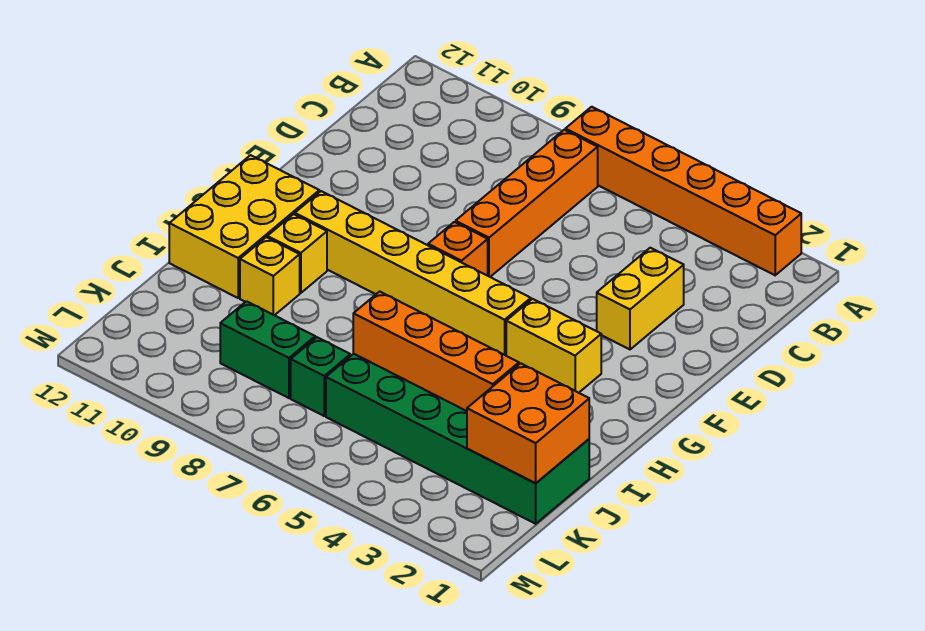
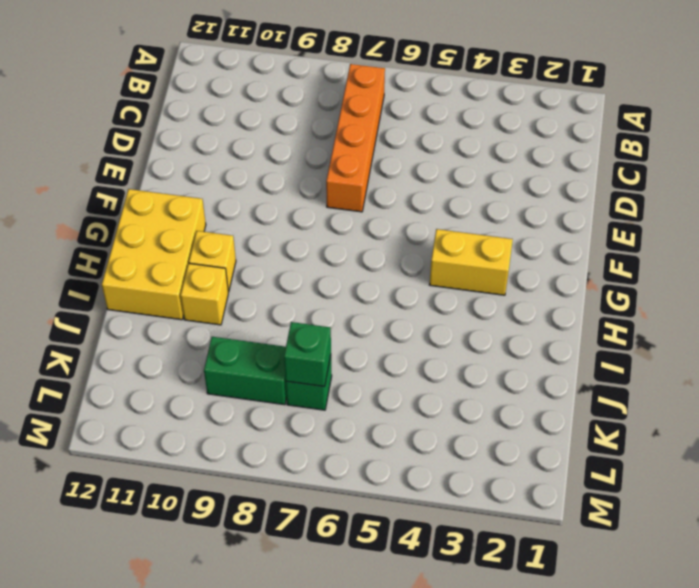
green brick K7 level 2 -> none
none -> orange brick A2:A7 level 1
none -> yellow brick D3:E3 level 1
none -> orange brick F7 level 1

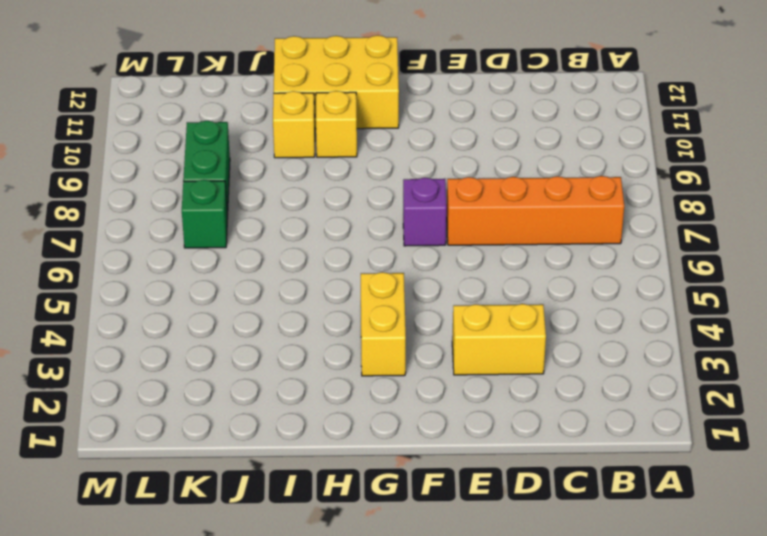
purple brick F7 level 1 -> orange brick F7 level 1
none -> orange brick A2:A7 level 1
none -> yellow brick G5:G10 level 1
none -> green brick J1:K6 level 1

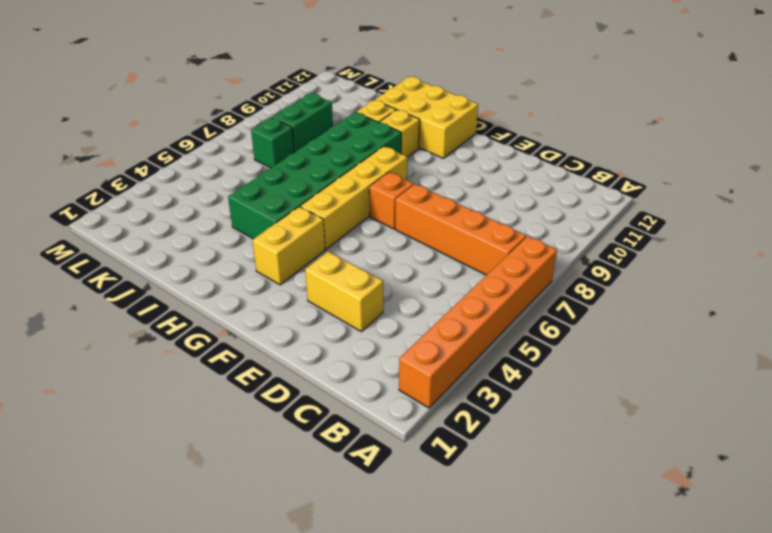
yellow brick G5:G8 level 1 -> yellow brick G5:G10 level 1
green brick H4:I9 level 1 -> green brick J1:K6 level 1
none -> orange brick J1:K2 level 2
none -> orange brick J3:J6 level 2

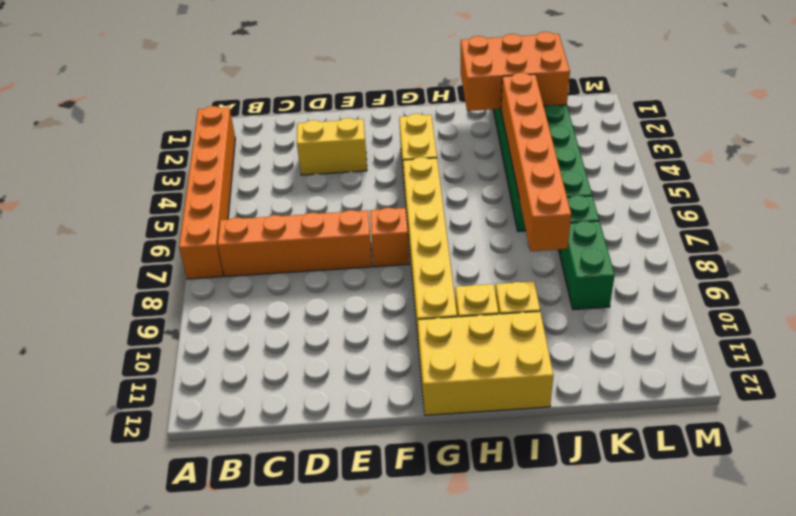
orange brick I1:K2 level 2 -> orange brick J1:K2 level 2
orange brick J3:J8 level 2 -> orange brick J3:J6 level 2

